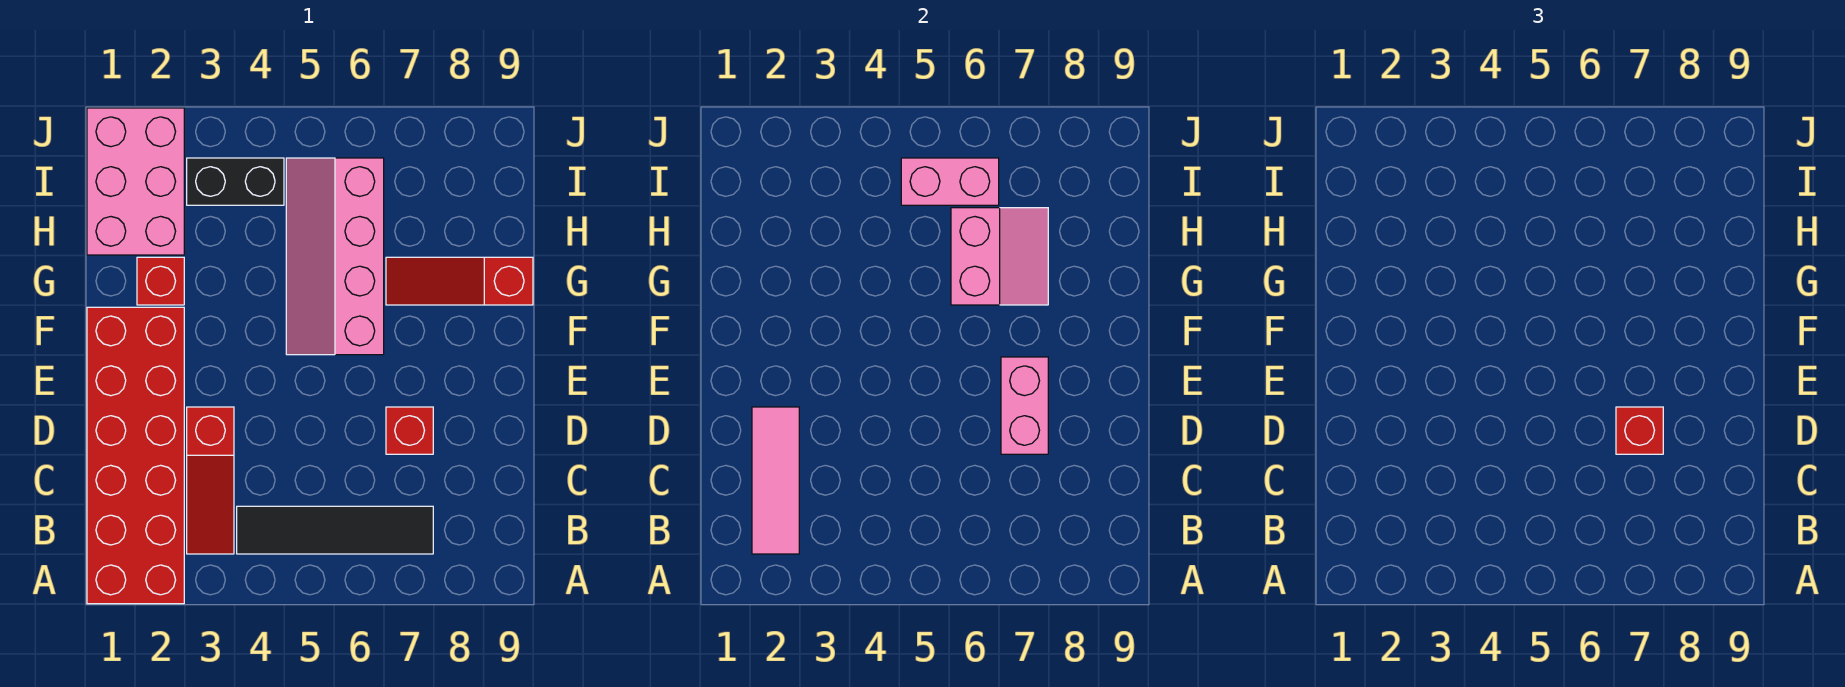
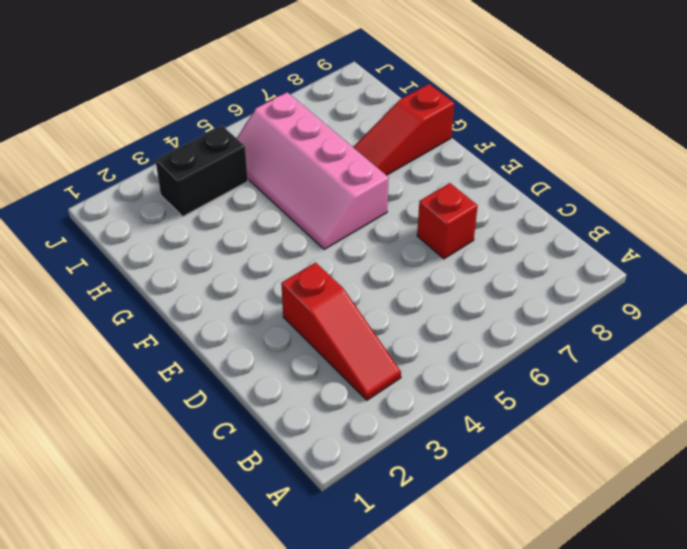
none -> red brick A1:F2 level 1
none -> black tile B4:B7 level 1
none -> red brick G2 level 1

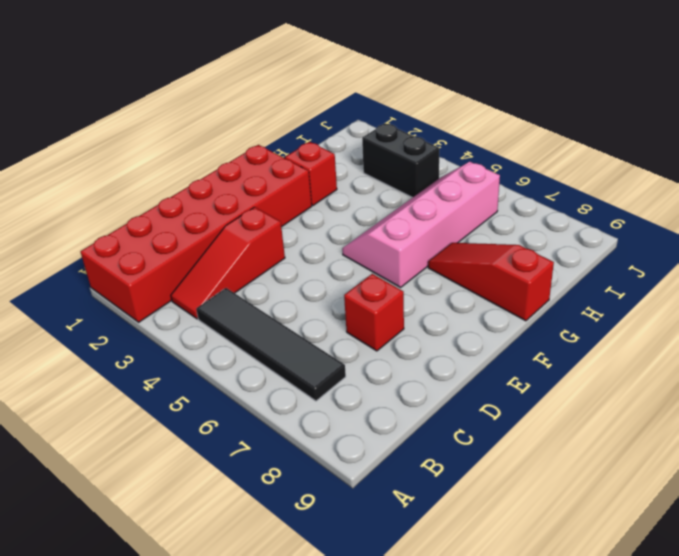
none -> pink brick H1:J2 level 1
none -> pink tile B2:D2 level 2
none -> pink brick D7:E7 level 2

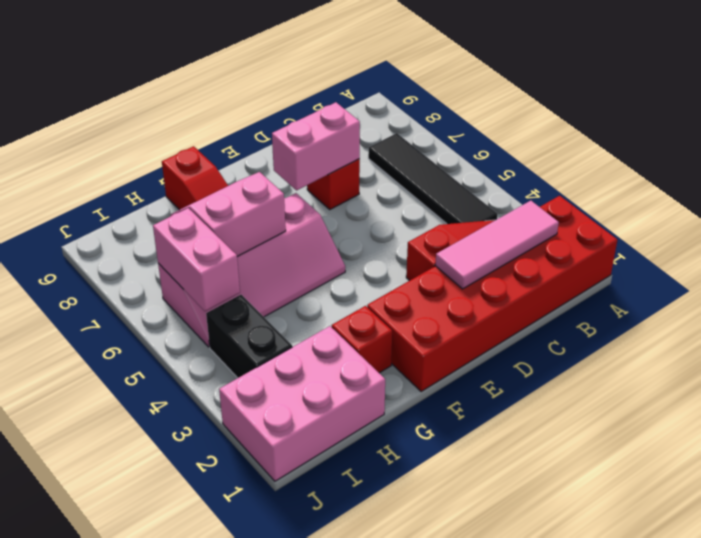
none -> red brick D7 level 3

